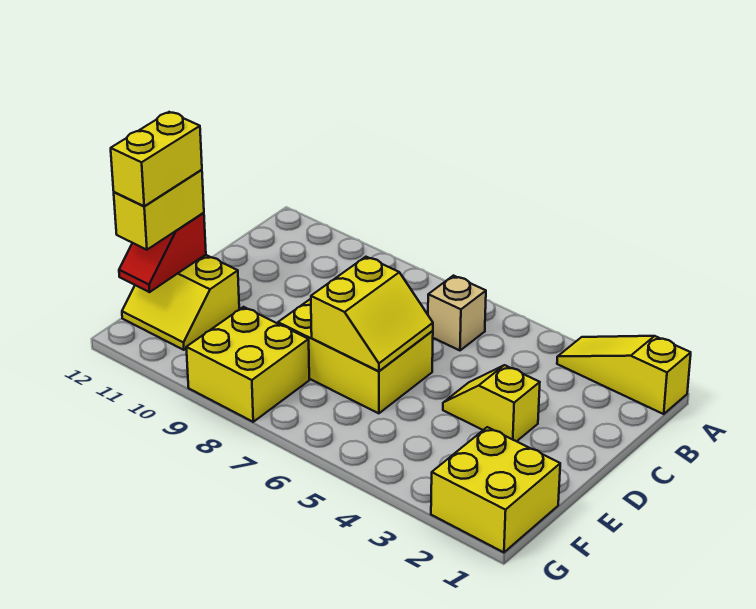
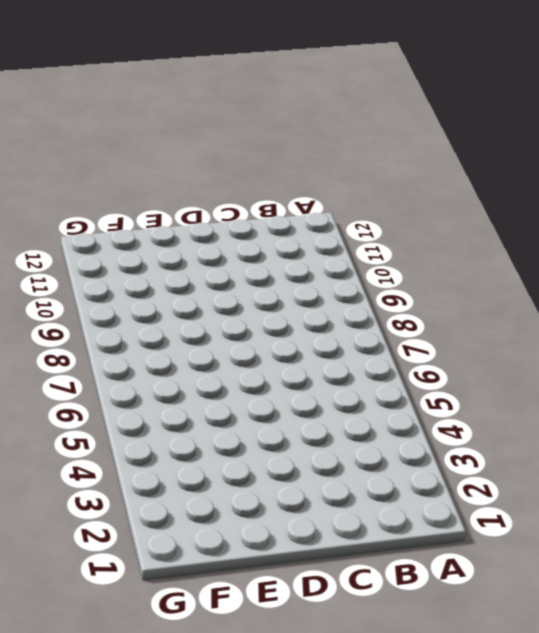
none -> yellow slope A1:A3 level 1 top 1
none -> tan brick B6 level 1

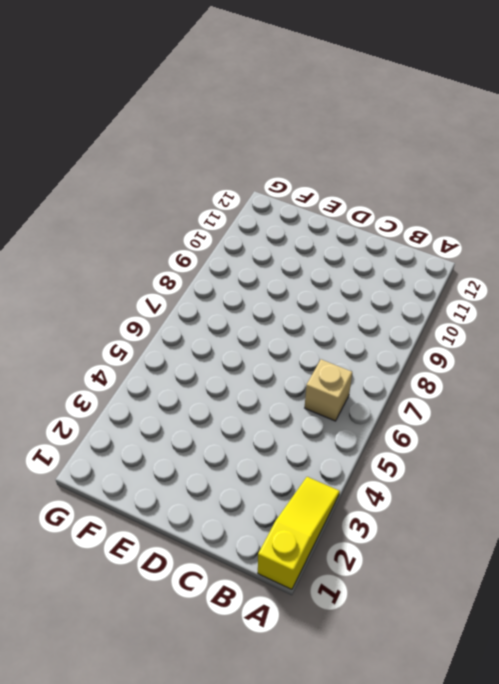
none -> yellow slope D3:D4 level 1 top 3
none -> yellow brick D6:E8 level 1

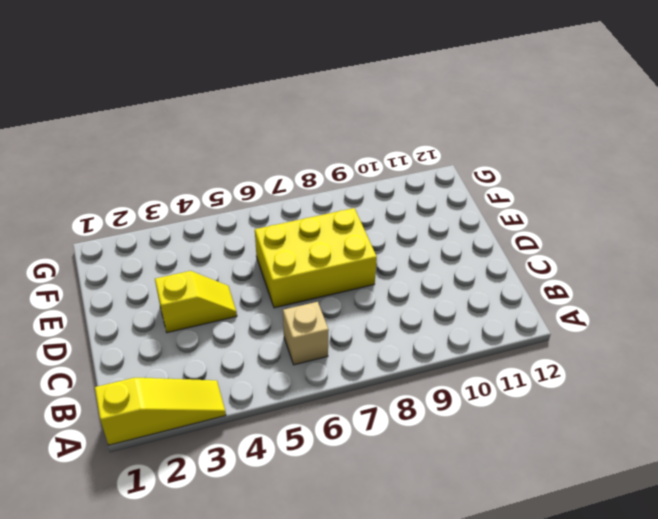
none -> yellow slope E11:F12 level 1 top E
none -> yellow brick F1:G2 level 1

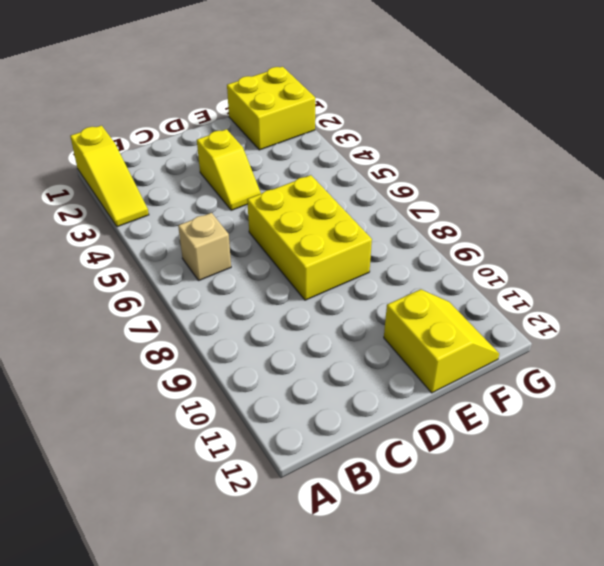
none -> yellow brick F8:G9 level 1
none -> yellow slope D6:E7 level 2 top 7

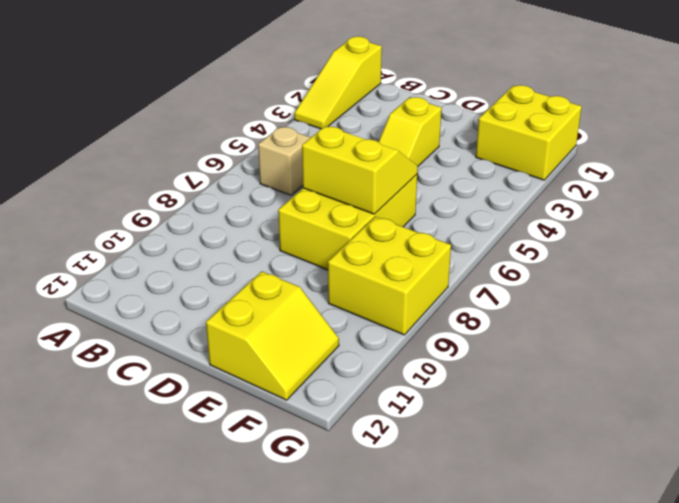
none -> red slope E12:F12 level 2 top E
none -> yellow brick E12:F12 level 3

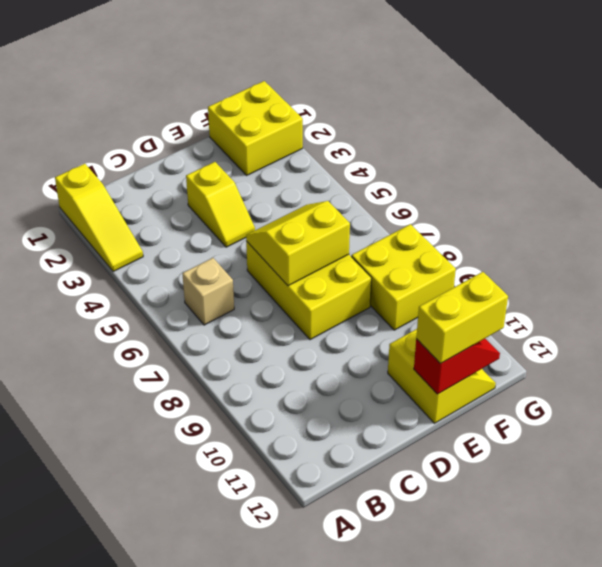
none -> yellow brick E12:F12 level 4

